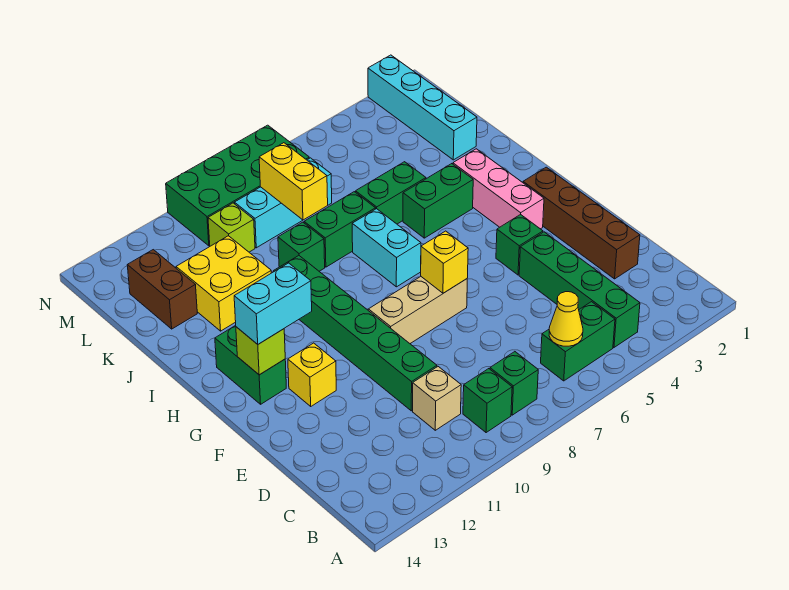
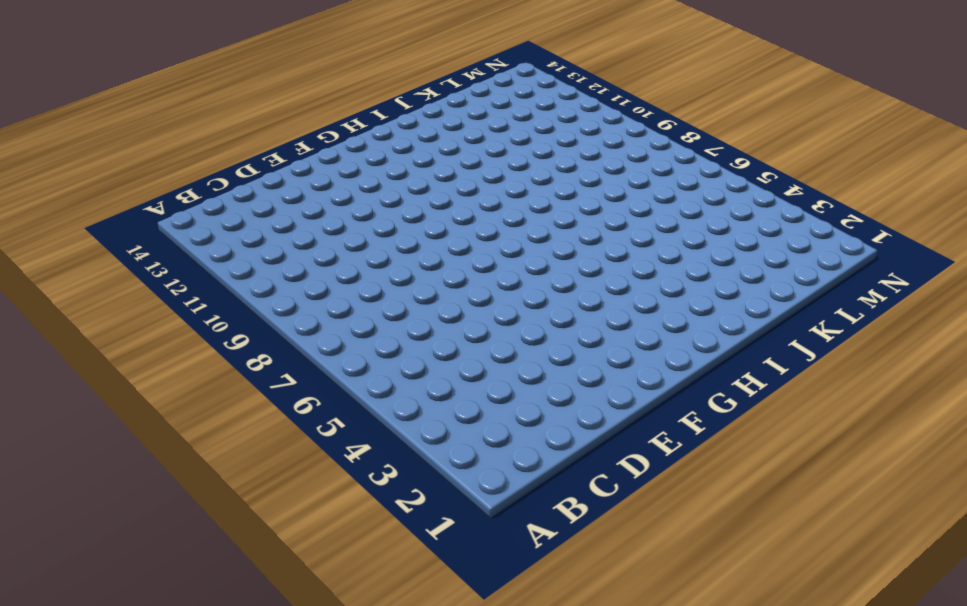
none -> green brick B4:E4 level 1
none -> green brick B5:B6 level 1
none -> green brick B8 level 1

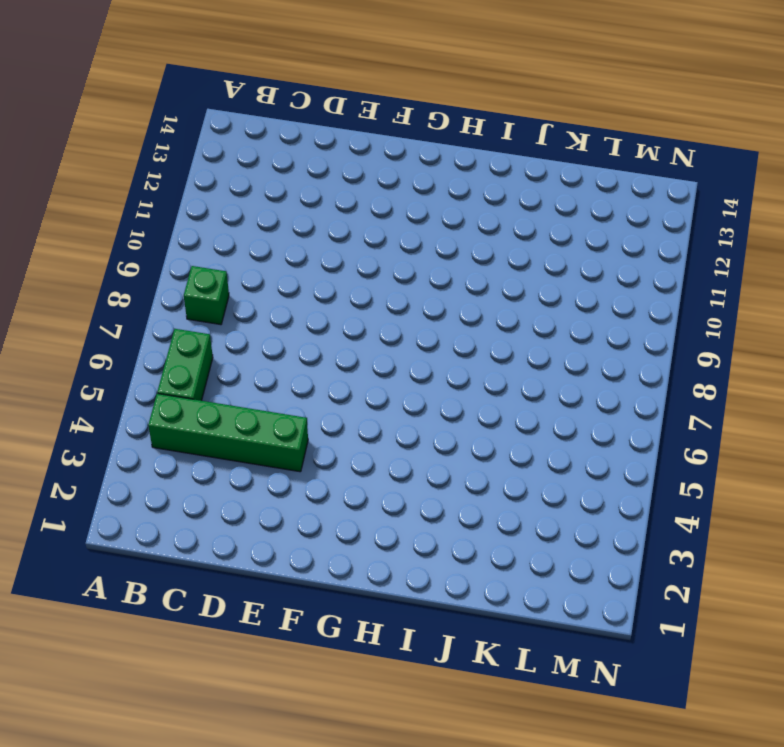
none -> green brick B9 level 1
none -> tan brick C10 level 1
none -> brown brick D2:G2 level 1

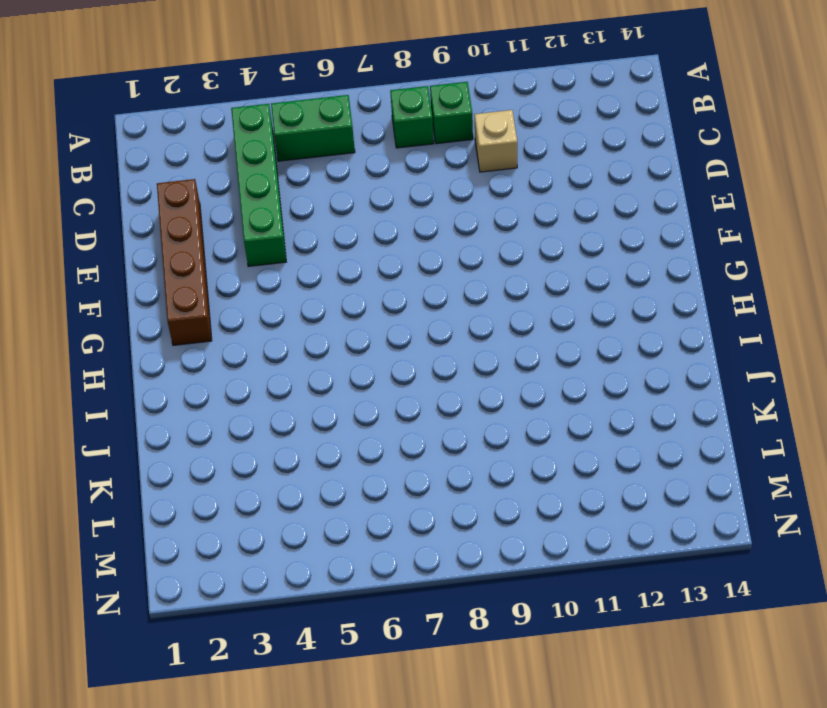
none -> green brick D10:I10 level 1
none -> green brick F4 level 1
none -> tan brick F7:F9 level 1

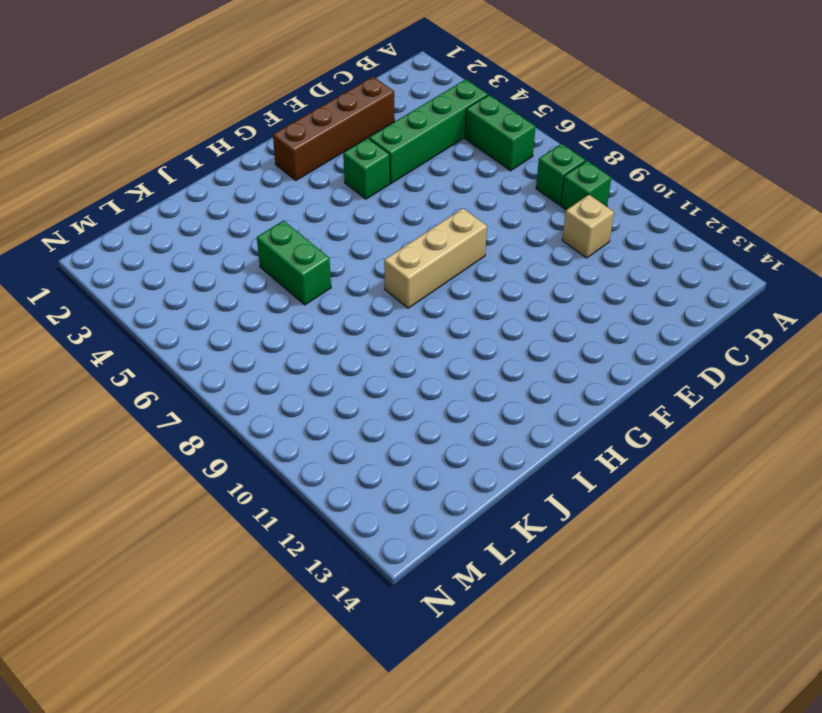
tan brick F8:H8 level 1 -> tan brick F7:F9 level 1
none -> green brick D10:I10 level 1
none -> yellow brick F12 level 1
none -> pink brick G3:I3 level 1

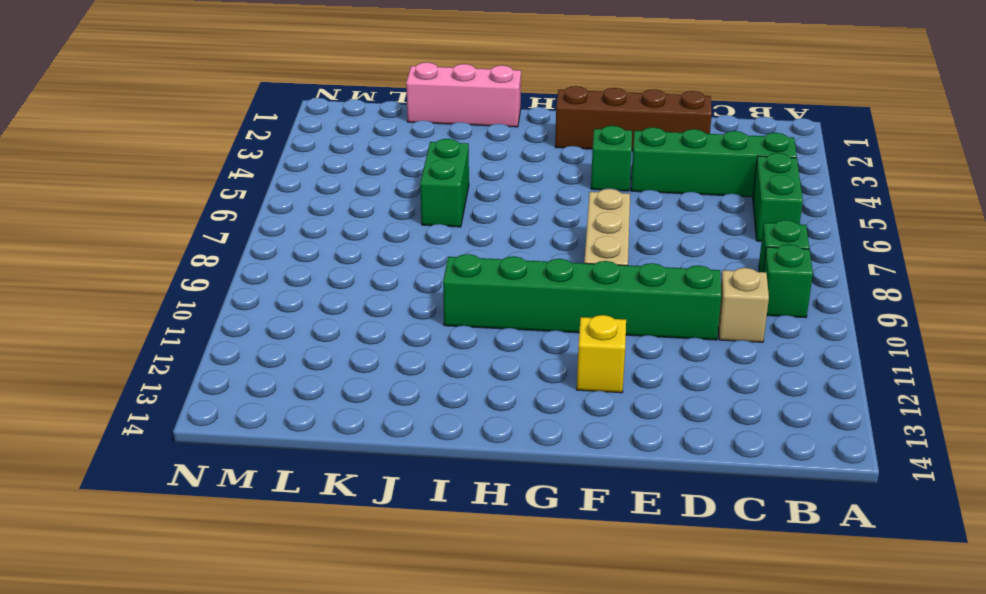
pink brick I1:K1 level 1 -> pink brick G3:I3 level 1
none -> green brick G13:H13 level 1
none -> cyan brick H7:I7 level 1
none -> green brick I4:I5 level 1

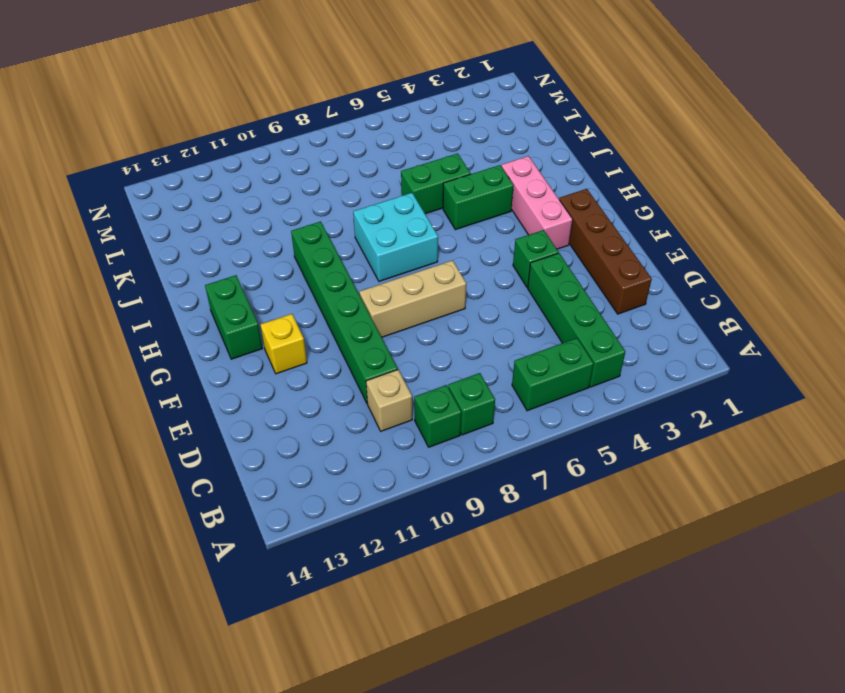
cyan brick H7:I8 level 1 -> cyan brick H7:I7 level 1
none -> green brick J7:J8 level 1
none -> green brick J9 level 1
none -> yellow brick J11:K12 level 1

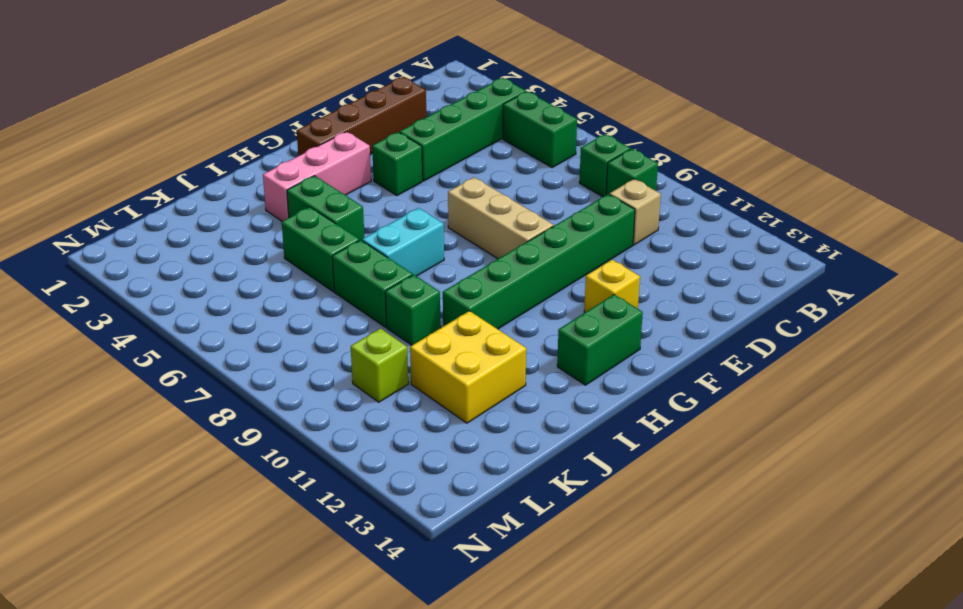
none -> cyan brick K2:N2 level 1
none -> brown brick K13:L13 level 1
none -> cyan brick L7:L9 level 1

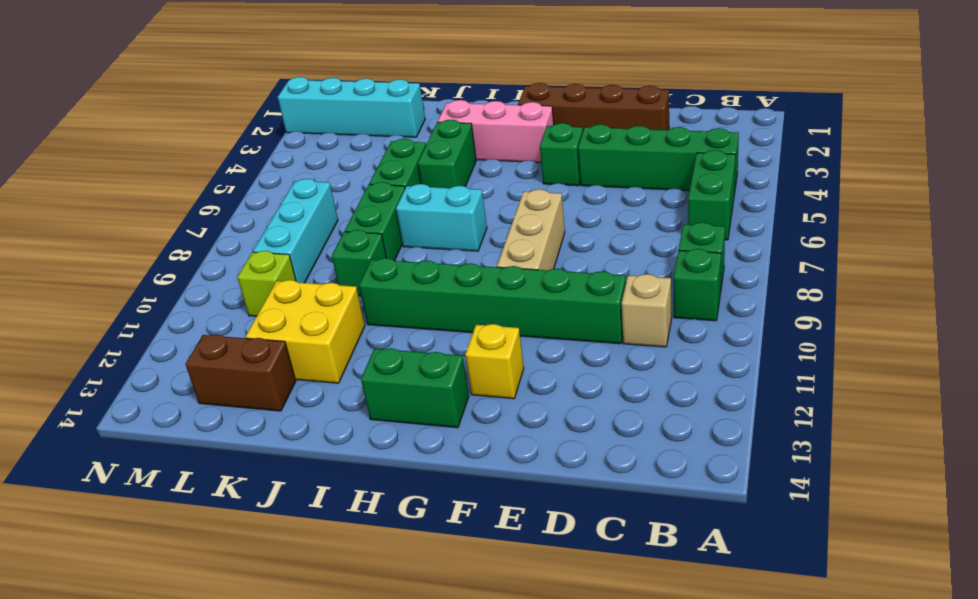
none -> green brick M7:N10 level 1
none -> yellow cone B6 level 2
none -> yellow brick F7 level 2

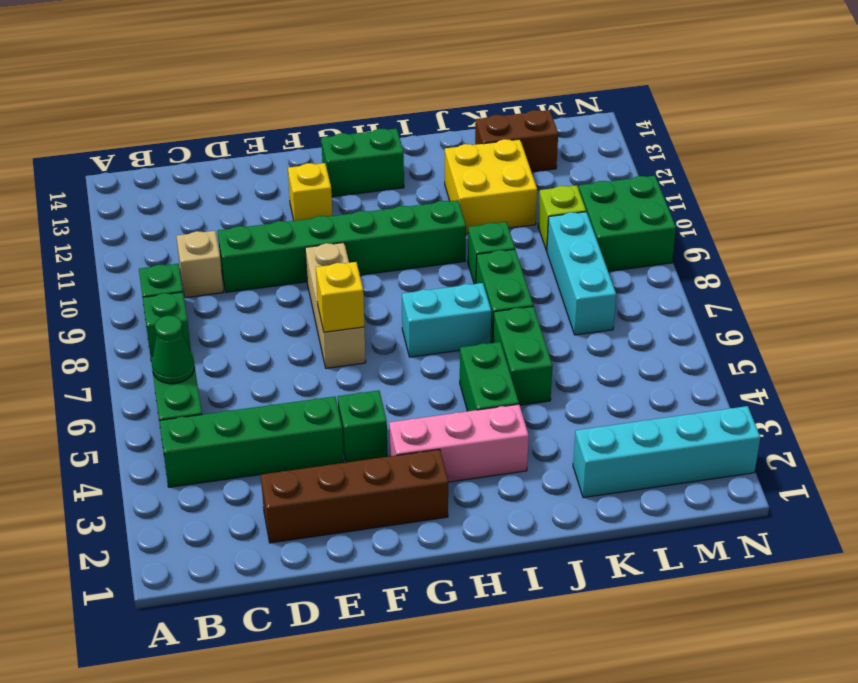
green cone B6 level 2 -> yellow cone B6 level 2
green brick M9:N10 level 1 -> green brick M7:N10 level 1
none -> lime brick G13 level 2
none -> yellow brick K8:L8 level 2
none -> cyan brick G12:G13 level 3

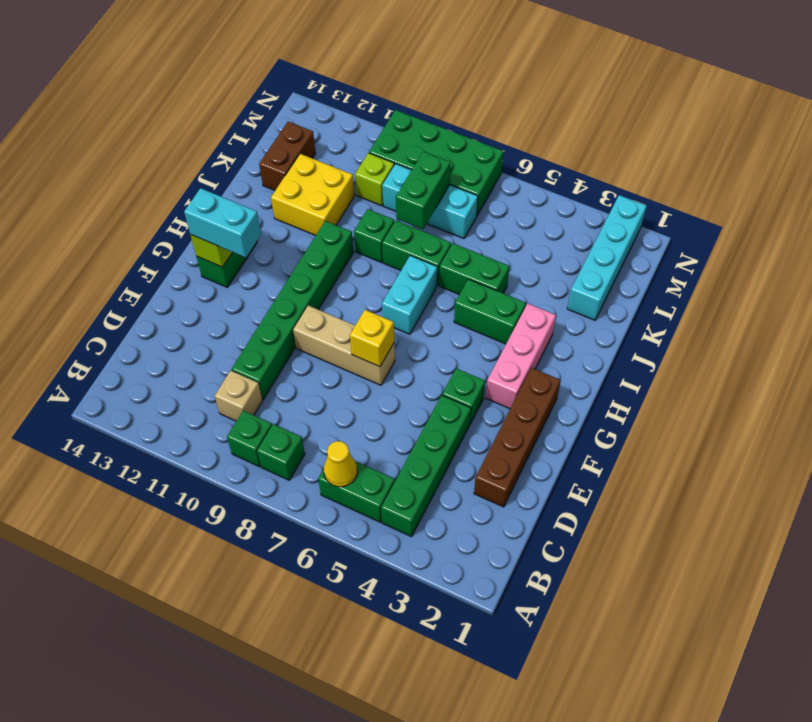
green brick K8:L8 level 2 -> yellow brick K8:L8 level 2
none -> yellow brick F12 level 1

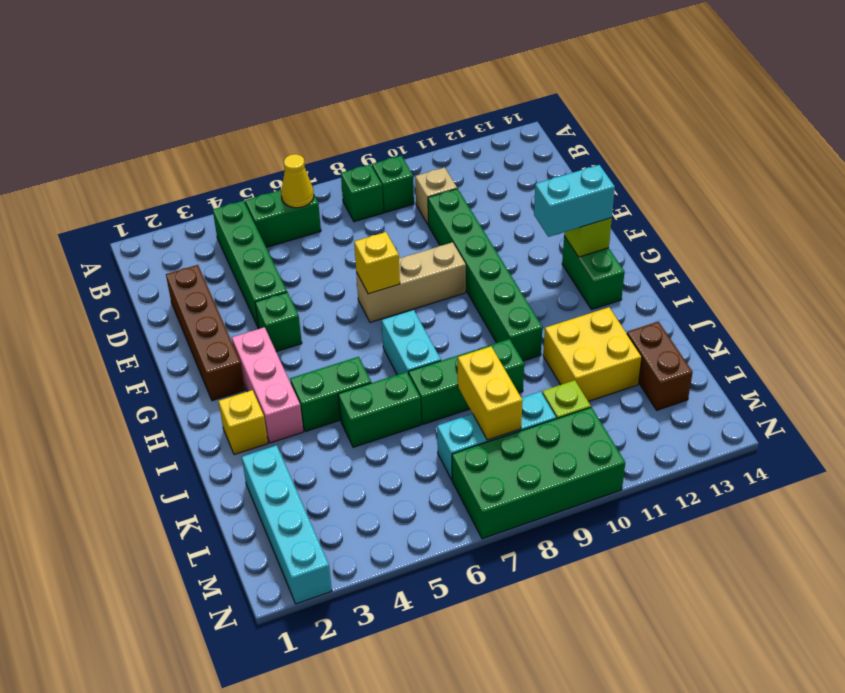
yellow brick I2 level 1 -> yellow brick F12 level 1

